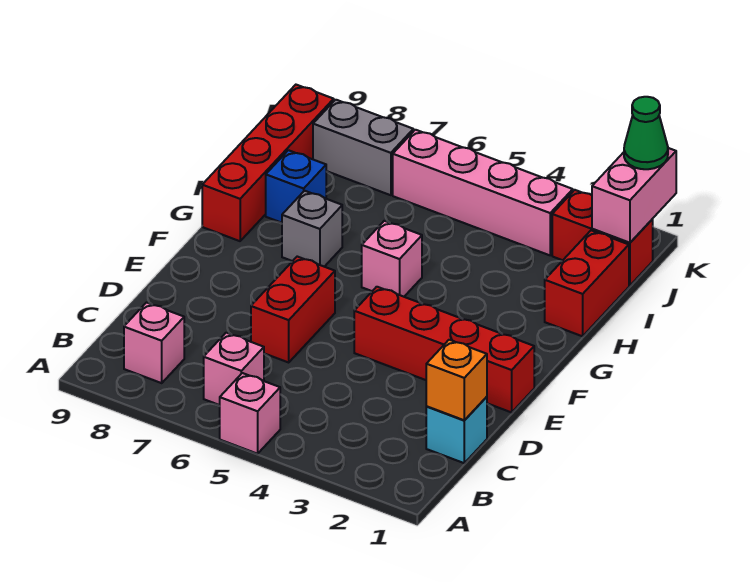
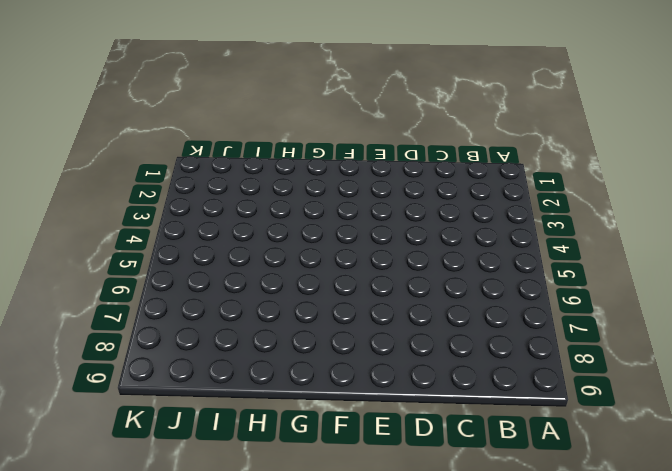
none -> pink brick A5 level 1
none -> pink brick B6 level 1
none -> pink brick B8 level 1

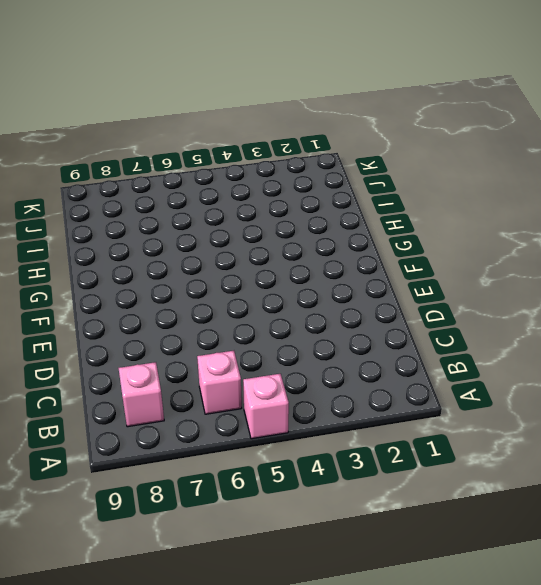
none -> cyan brick C1 level 1
none -> red brick D6:E6 level 1
none -> red brick E1:E4 level 1

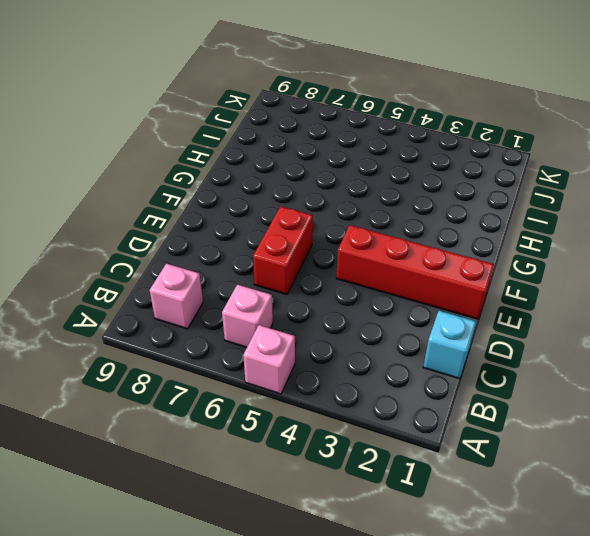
none -> pink brick G5 level 1
none -> grey brick G7 level 1
none -> red brick G9:J9 level 1

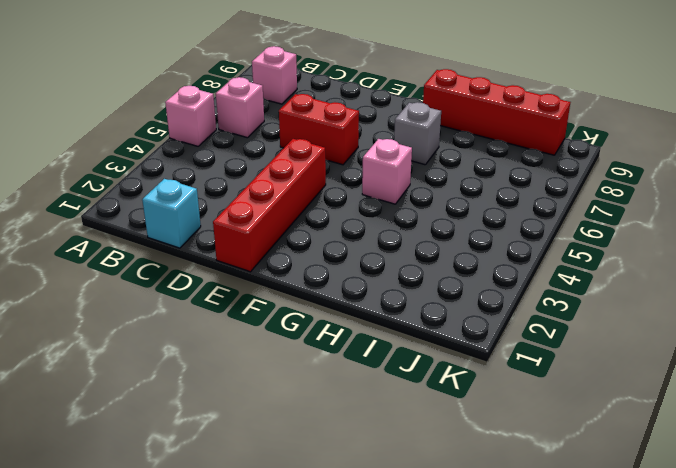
none -> red brick H1:I1 level 1
none -> blue brick H8 level 1
none -> red brick J1:J2 level 1

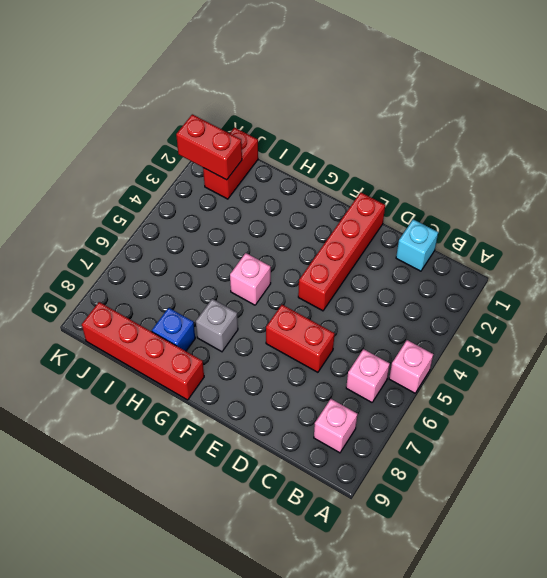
red brick J2:K2 level 2 -> red brick H1:I1 level 1
none -> pink brick J3:J6 level 1
none -> grey brick J7:J8 level 1
none -> orange brick C1 level 2

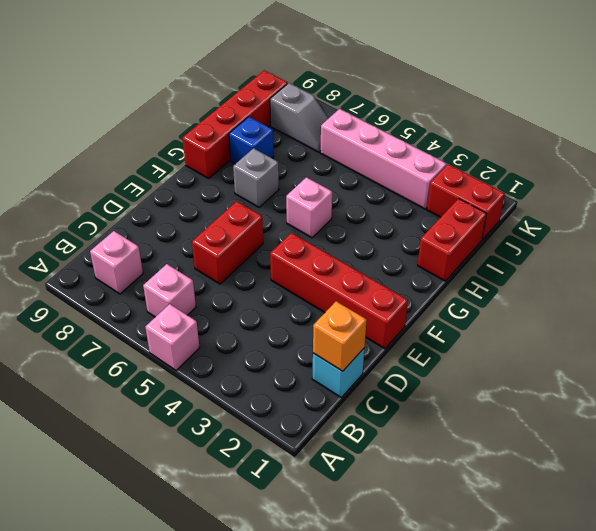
grey slope J7:J8 level 1 top 8 -> grey brick J7:J8 level 1
none -> pink brick J1:K1 level 2
none -> green cone K1 level 3

